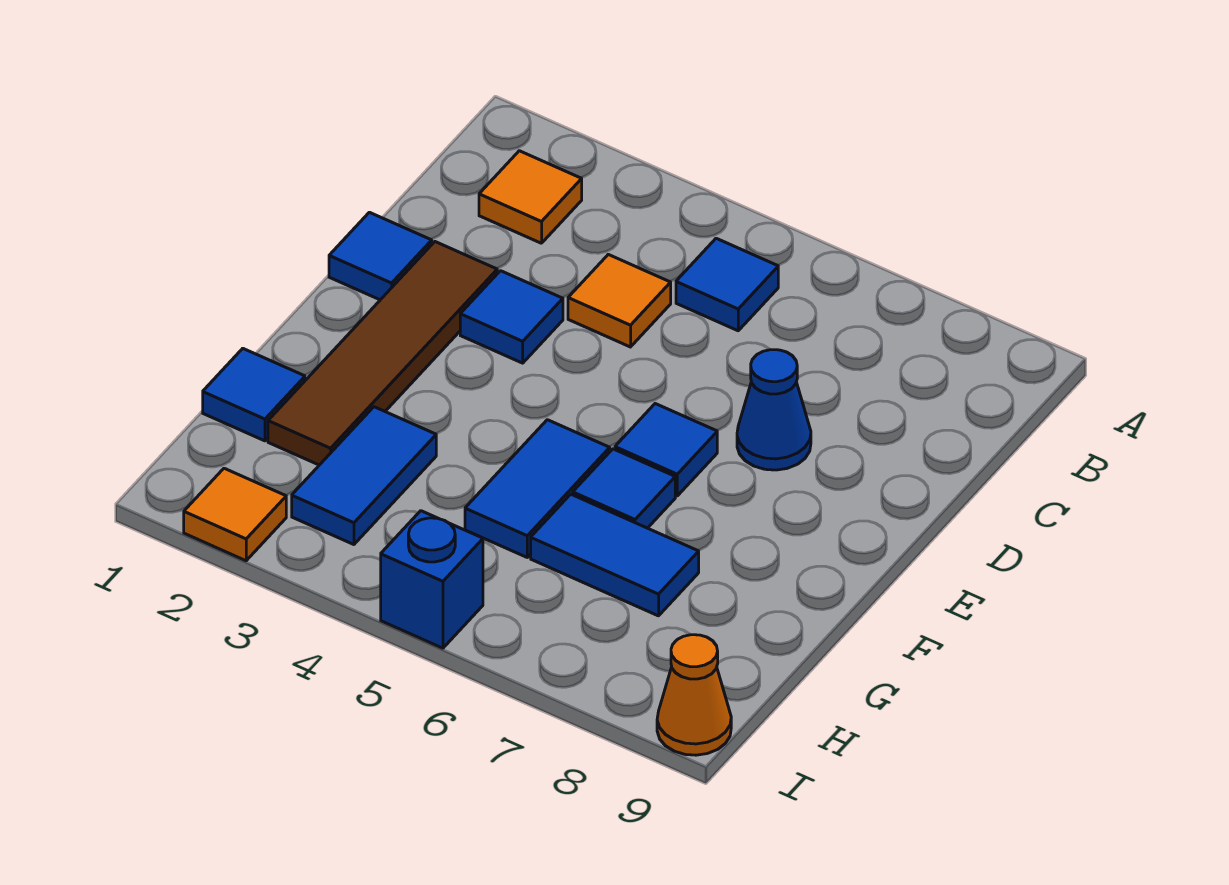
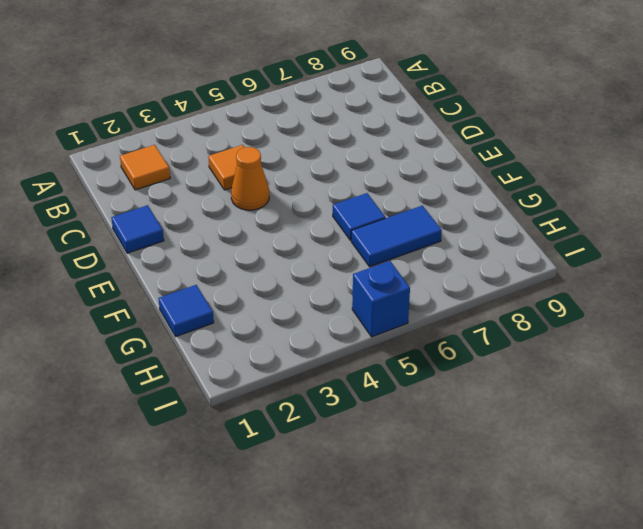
orange cone D4 level 1 -> orange cone I9 level 1
none -> blue tile B5 level 1
none -> brown tile D2:G2 level 1
none -> blue tile D3 level 1

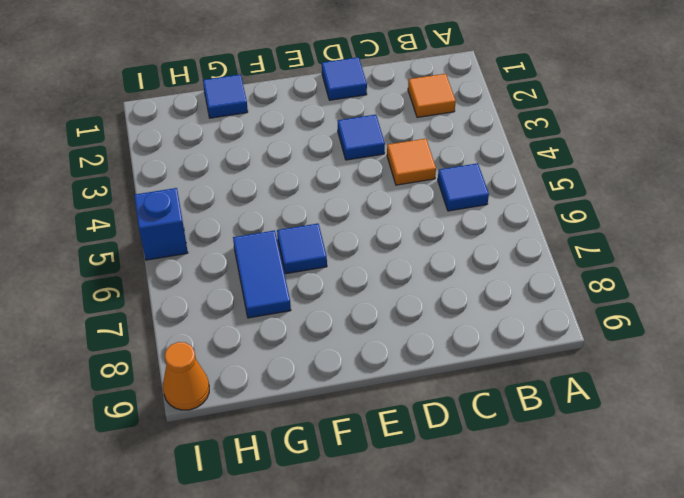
none -> brown tile D2:G2 level 1
none -> blue cone D7 level 1
none -> blue tile E6 level 1

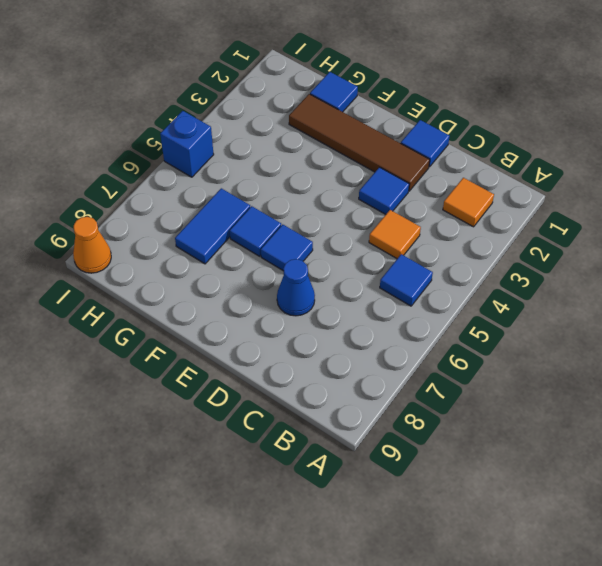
none -> blue tile F5:G5 level 1
none -> blue tile G3:H3 level 1
none -> orange tile I2 level 1

